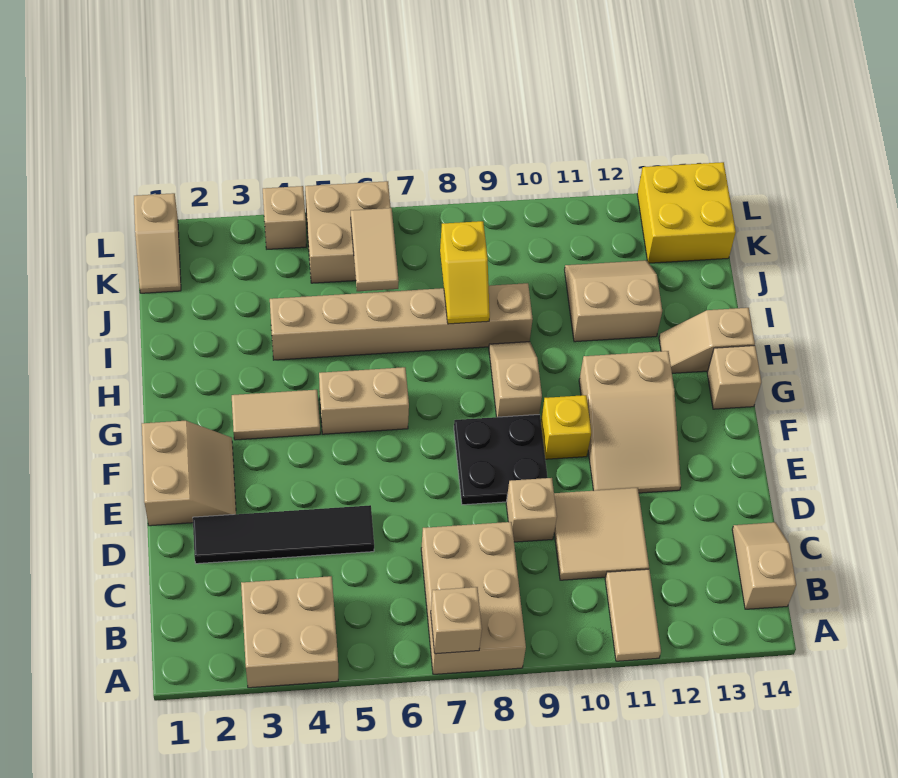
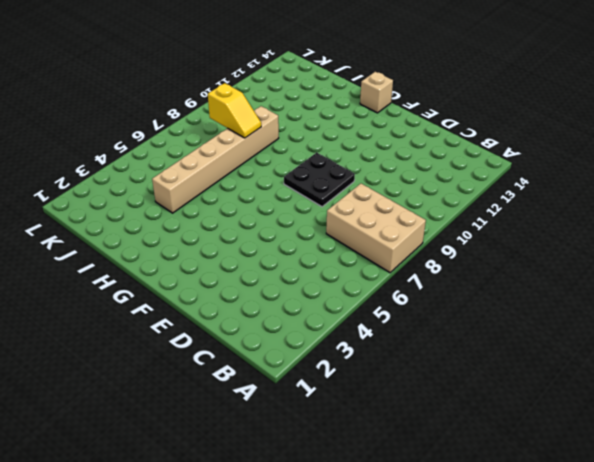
none -> tan brick A3:B4 level 1
none -> tan tile A11:B11 level 1
none -> tan slope B14:C14 level 1 top B

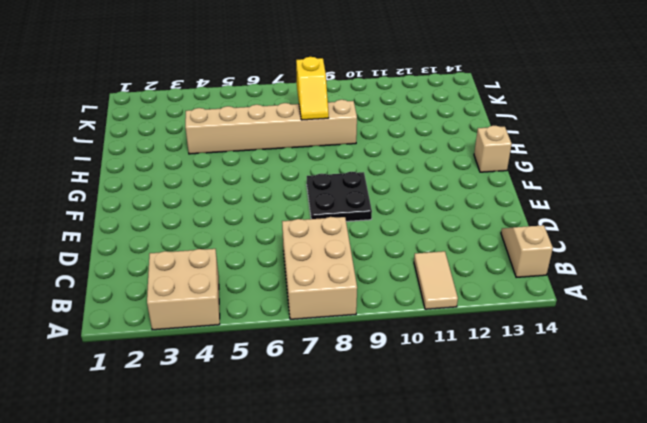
none -> tan tile C10:D11 level 1
none -> black tile D2:D5 level 1
none -> tan brick D9 level 1

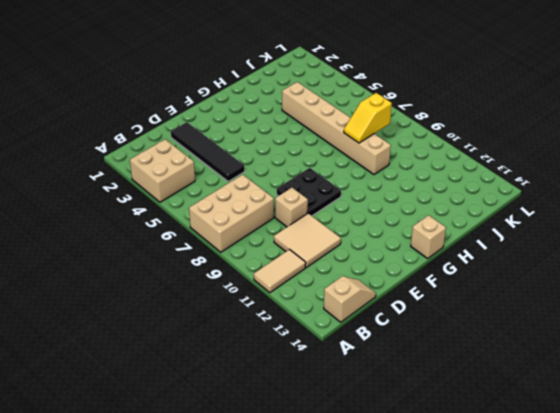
none -> tan slope E1:F2 level 1 top 1
none -> tan slope E11:G12 level 1 top G
none -> yellow brick F10 level 1

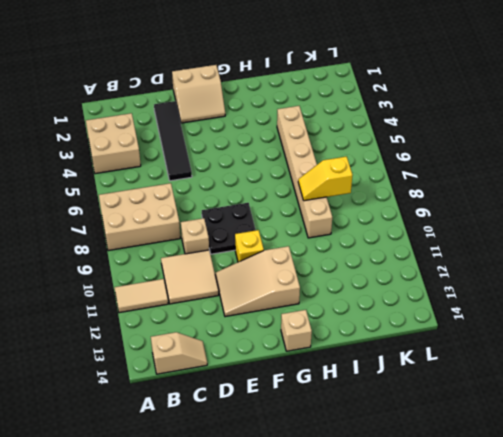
none -> tan tile G3:G4 level 1
none -> tan brick G5:G6 level 1
none -> tan slope G9:H9 level 1 top G

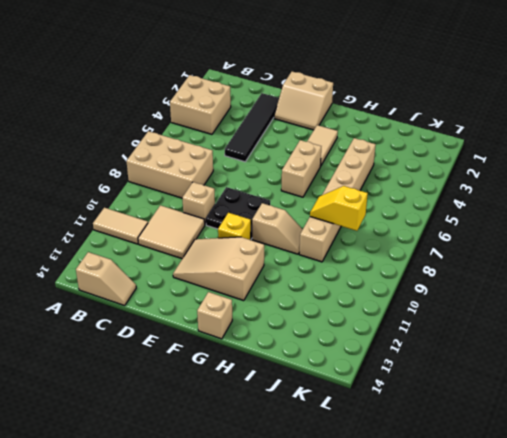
none -> tan slope H13:H14 level 1 top 14
none -> tan slope I11:J12 level 1 top I
none -> tan slope K1:L1 level 1 top L

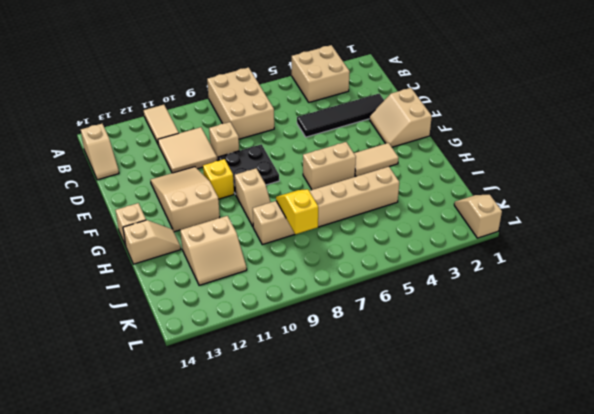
none -> tan brick K5:L6 level 1
none -> yellow brick K13:L14 level 1
none -> tan brick L4 level 1

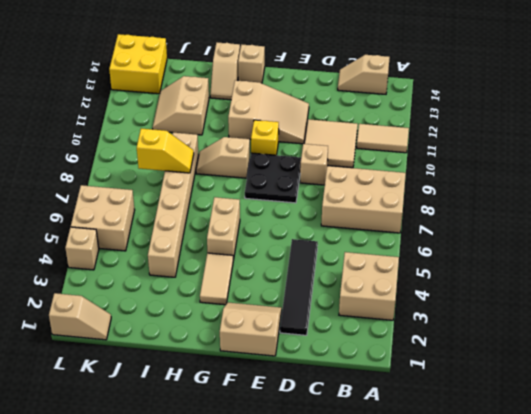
none -> tan brick A7 level 2
none -> tan tile J6:K6 level 2

